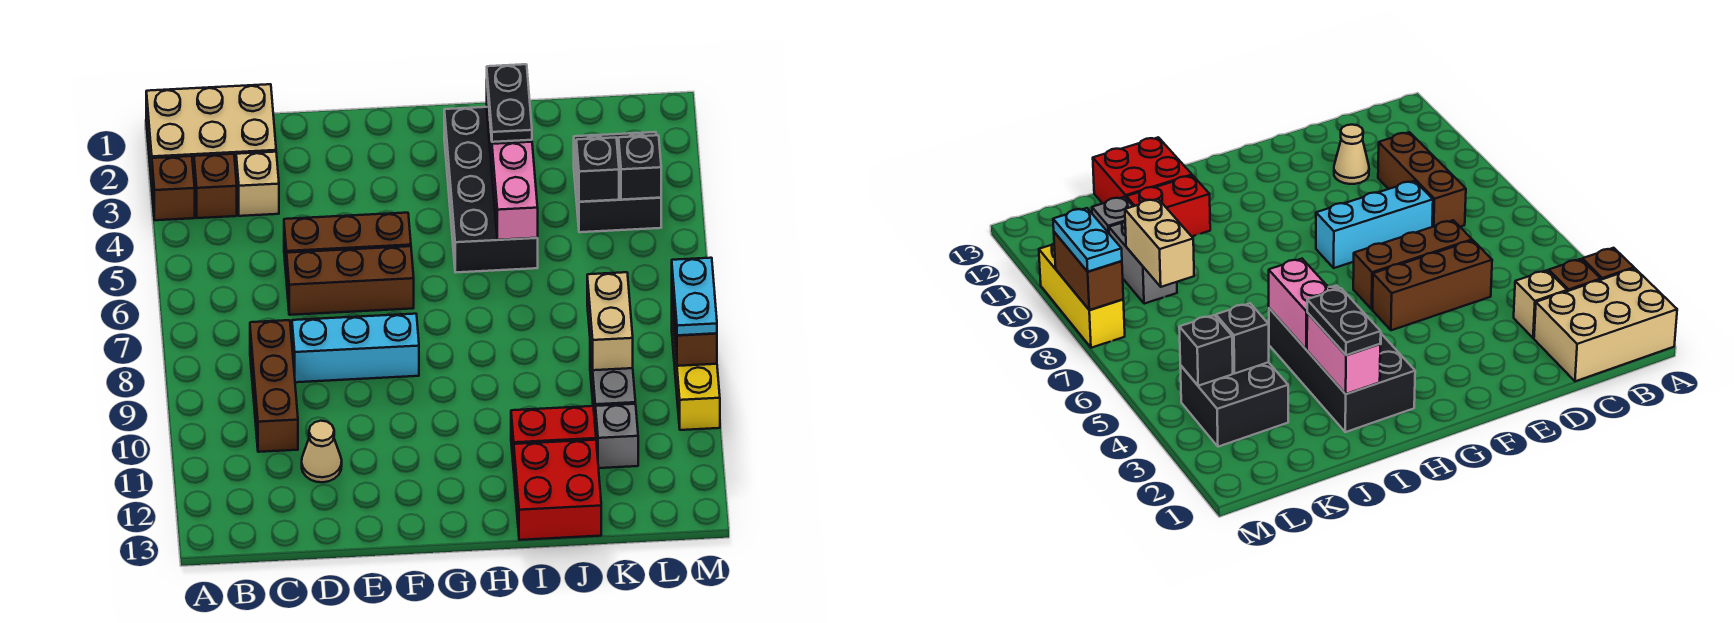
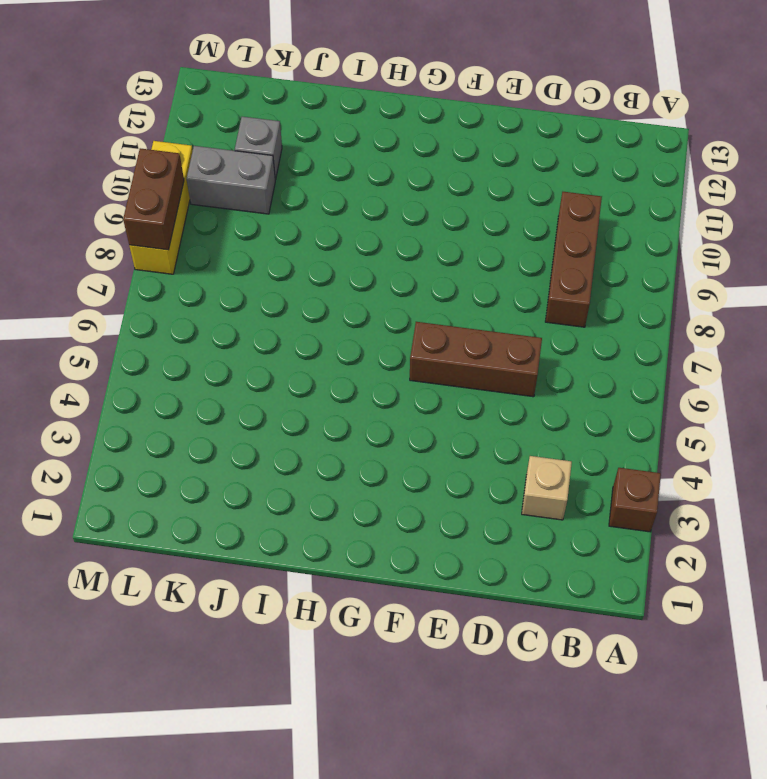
grey brick K10:L10 level 1 -> grey brick K9:K10 level 1
none -> tan brick A1:C2 level 1
none -> brown brick B3 level 1
none -> brown brick D5:F5 level 1

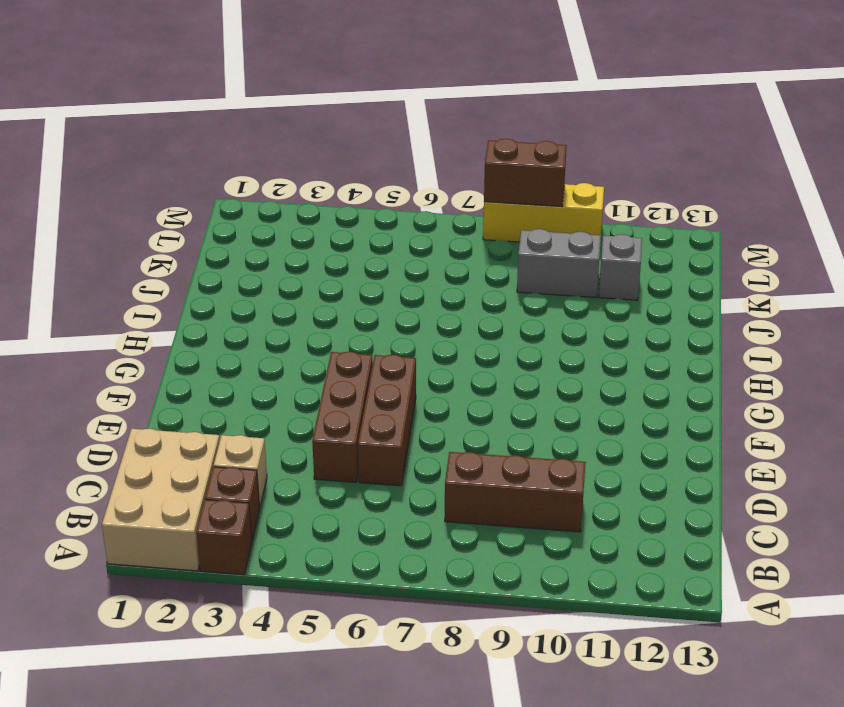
none -> cyan brick D8:F8 level 1
none -> tan cone D11 level 1
none -> black brick H2:I5 level 1

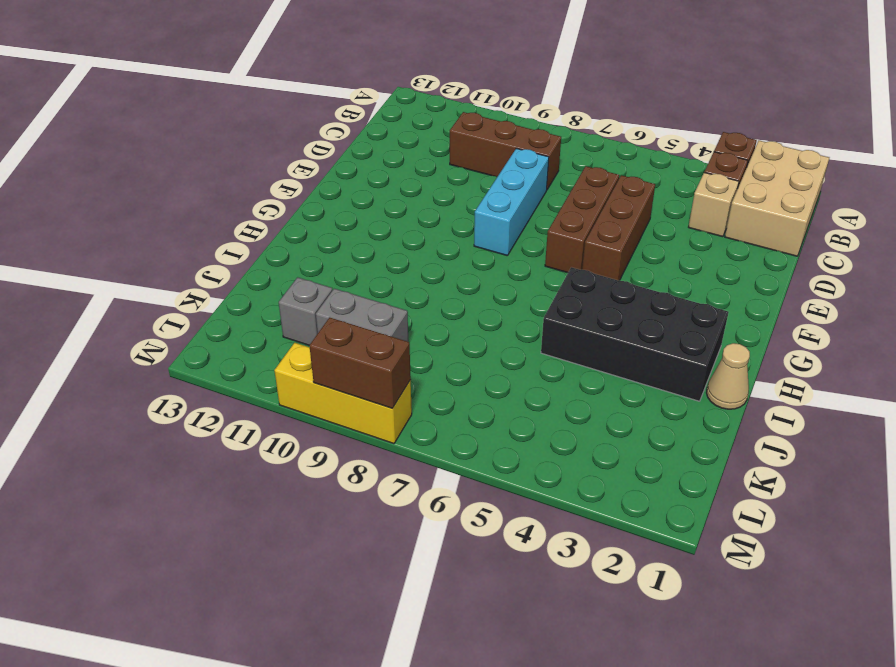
tan cone I1 level 1 -> tan cone D11 level 1
none -> red brick I11:J11 level 1
none -> red brick I12:J13 level 1
none -> black brick K3:L4 level 1

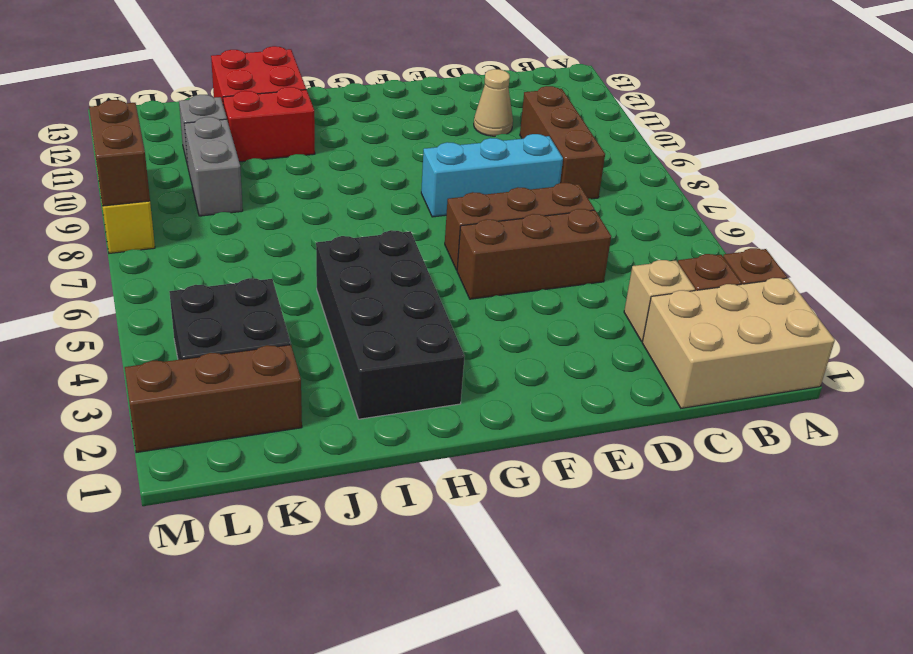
brown brick K2:M2 level 1 -> none
none -> pink brick I2:I3 level 2
none -> pink brick I4:I5 level 2
none -> black brick K4 level 2

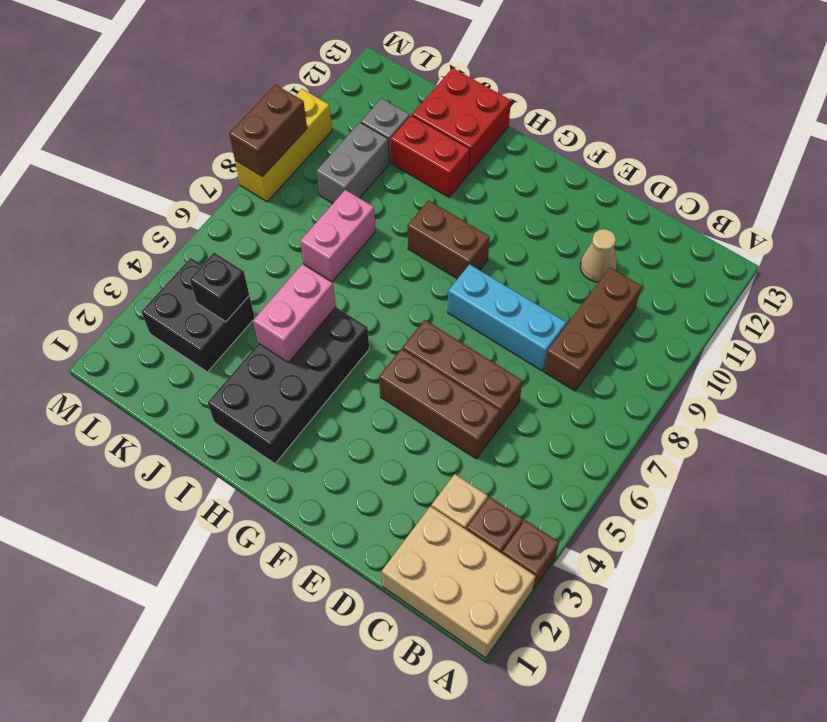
brown brick G9:H9 level 1 -> none
pink brick J7:J8 level 1 -> pink brick I2:I3 level 2
none -> tan brick K8:K9 level 2
none -> black brick L4 level 2
none -> black plate I2:I3 level 3

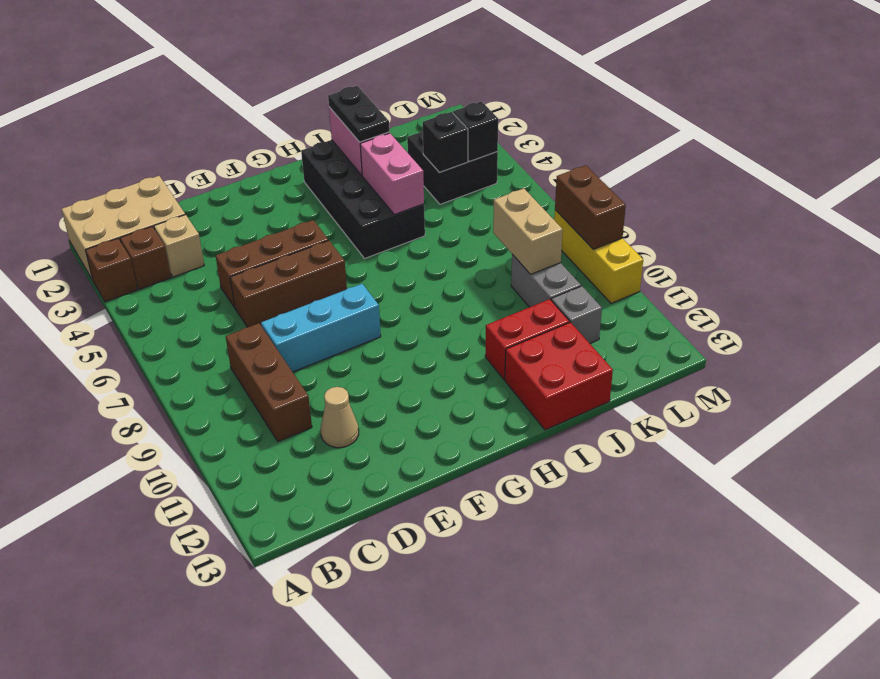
none -> cyan plate M8:M9 level 3

